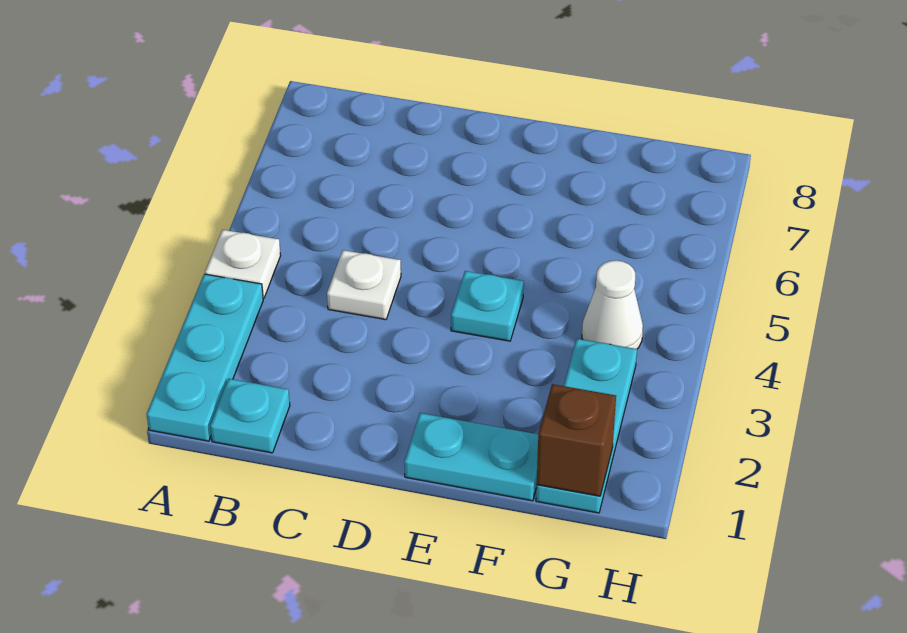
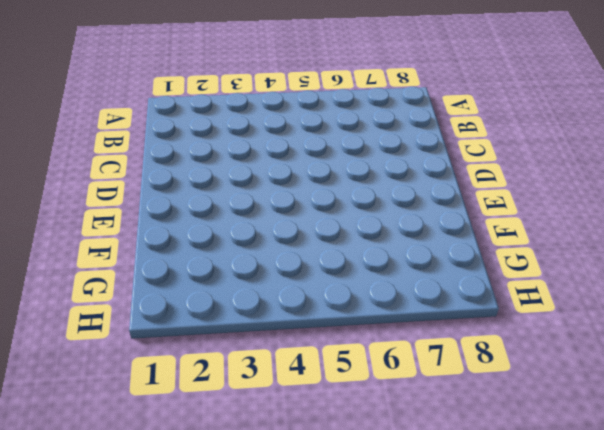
none -> cyan plate A1:A3 level 1
none -> white plate A4 level 1

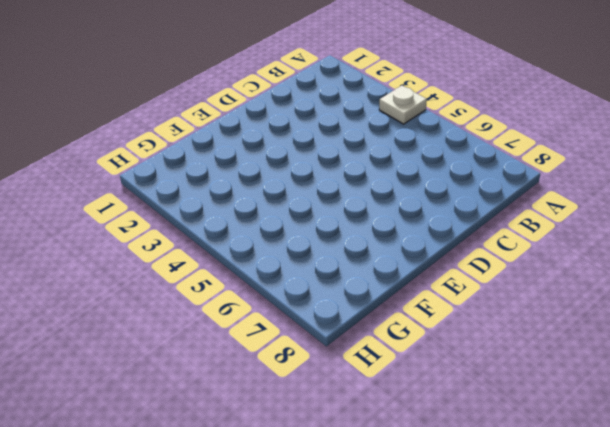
none -> cyan plate A1:A3 level 1
none -> cyan plate B1 level 1

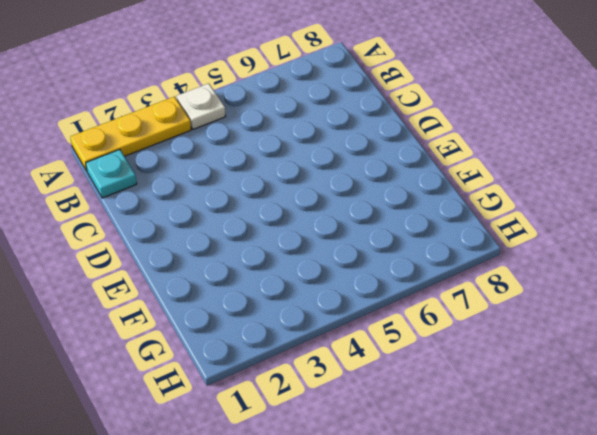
yellow plate A1:A3 level 1 -> cyan plate A1:A3 level 1
none -> white plate C4 level 1
none -> cyan plate E1:F1 level 1

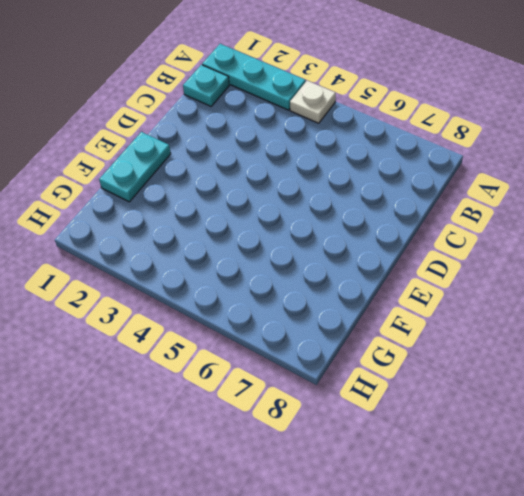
none -> white plate C4 level 1
none -> cyan plate E4 level 1

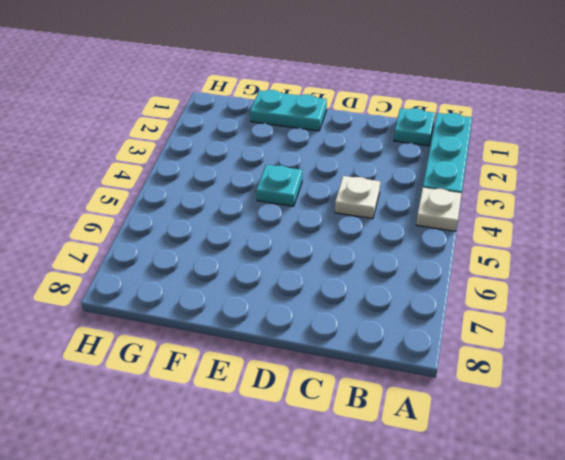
none -> cyan plate G1:G3 level 1
none -> white cone G4 level 1

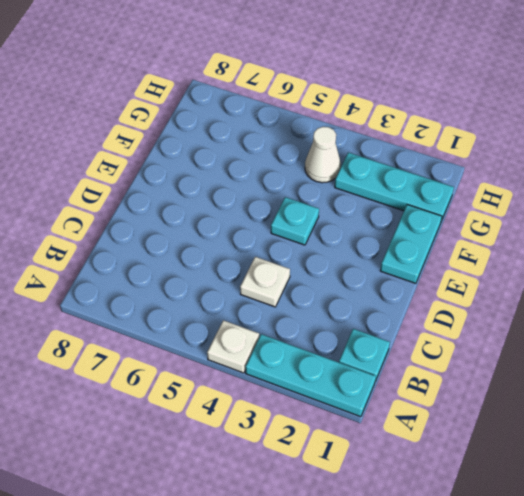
none -> brown brick G1 level 2

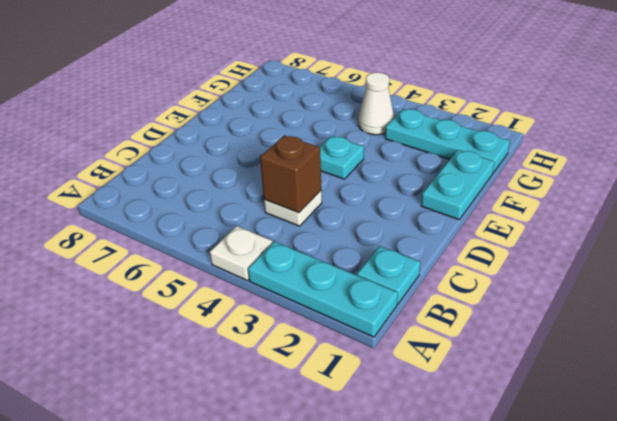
brown brick C4 level 2 -> brown brick G1 level 2

